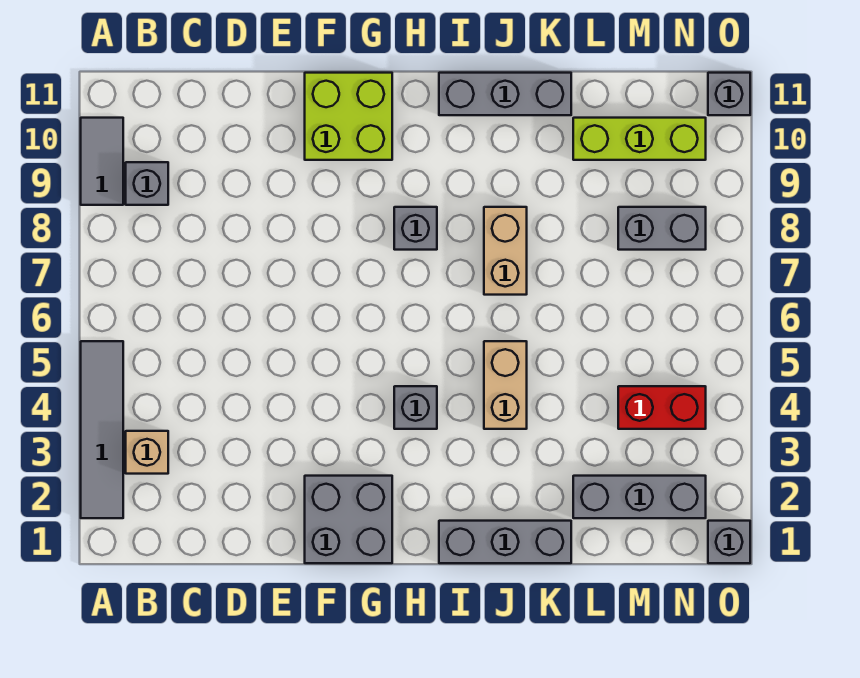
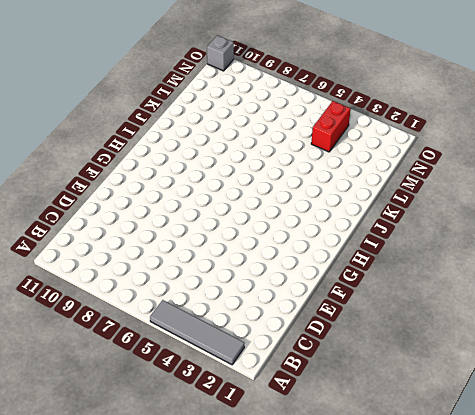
none -> grey tile A9:A10 level 1
none -> tan brick B3 level 1
none -> grey brick B9 level 1

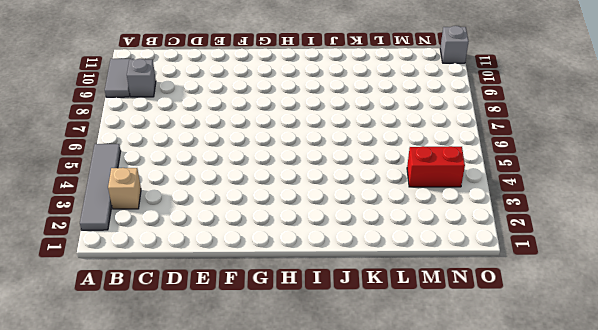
none -> grey brick F1:G2 level 1
none -> lime brick F10:G11 level 1
none -> grey brick H4 level 1

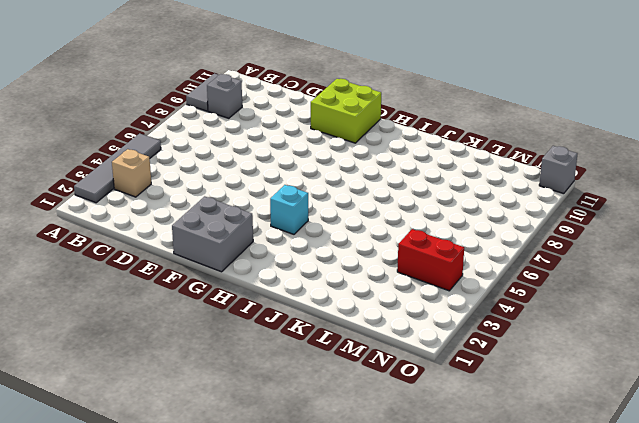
cyan brick H4 level 1 -> grey brick H4 level 1
none -> grey brick H8 level 1
none -> grey brick I1:K1 level 1
none -> grey brick I11:K11 level 1

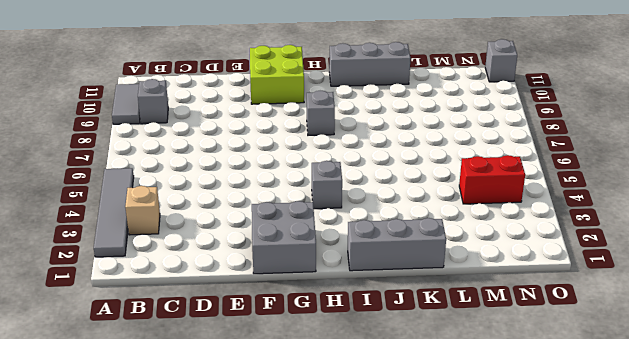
none -> tan brick J4:J5 level 1
none -> tan brick J7:J8 level 1
none -> grey brick L2:N2 level 1

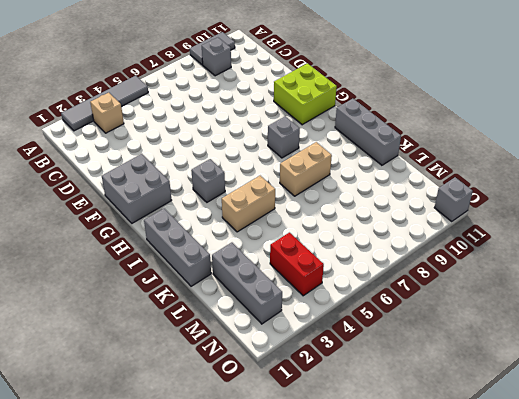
none -> lime brick L10:N10 level 1
none -> grey brick M8:N8 level 1
none -> grey brick O1 level 1

